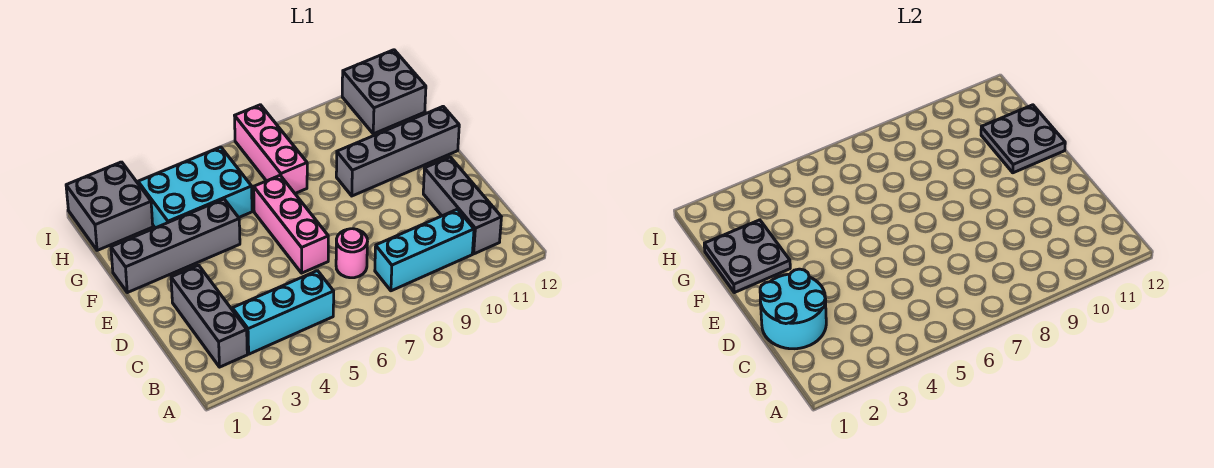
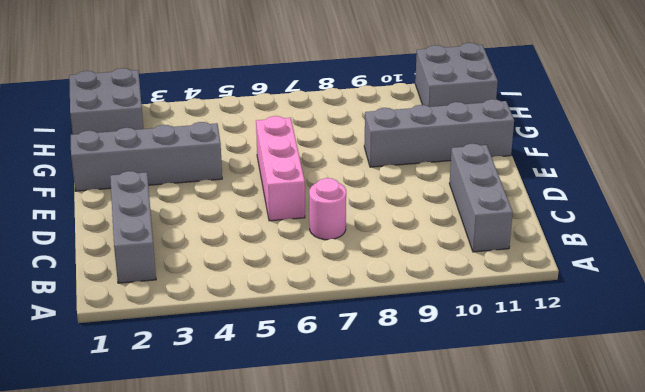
none -> cyan brick B3:B5 level 1
none -> cyan brick B8:B10 level 1
none -> cyan brick G3:H5 level 1

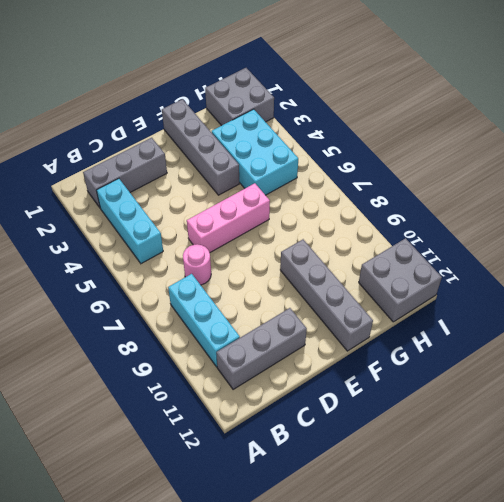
none -> pink brick G7:I7 level 1
none -> cyan round brick C1:D2 level 2
none -> grey plate F1:G2 level 2

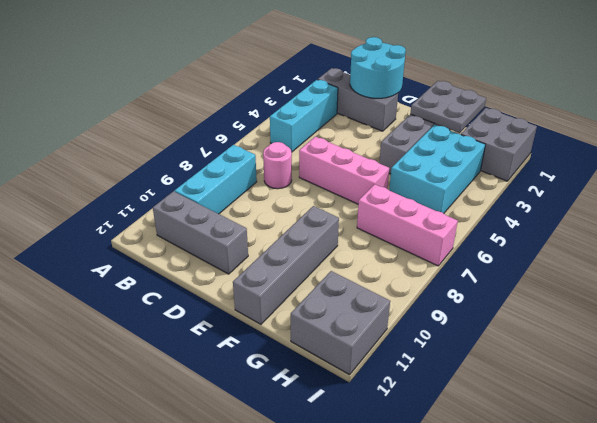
none -> grey plate F11:G12 level 2

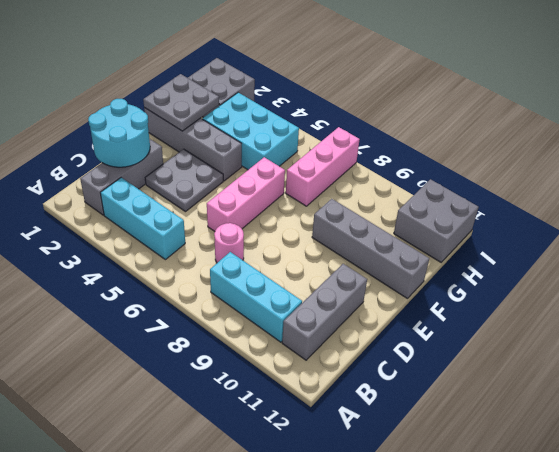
grey plate D3:E4 level 1 -> grey plate F11:G12 level 2

